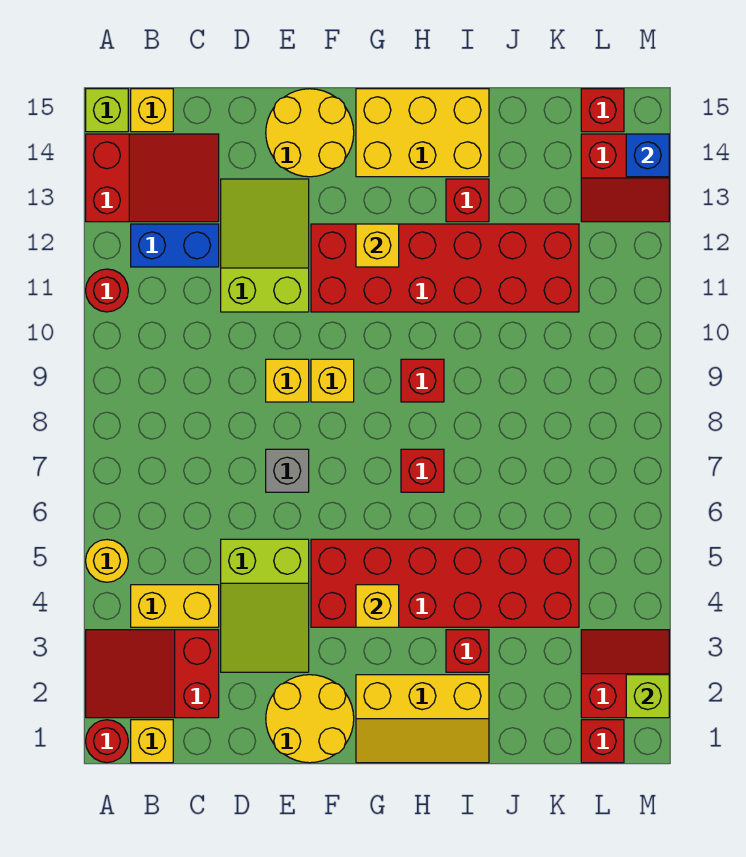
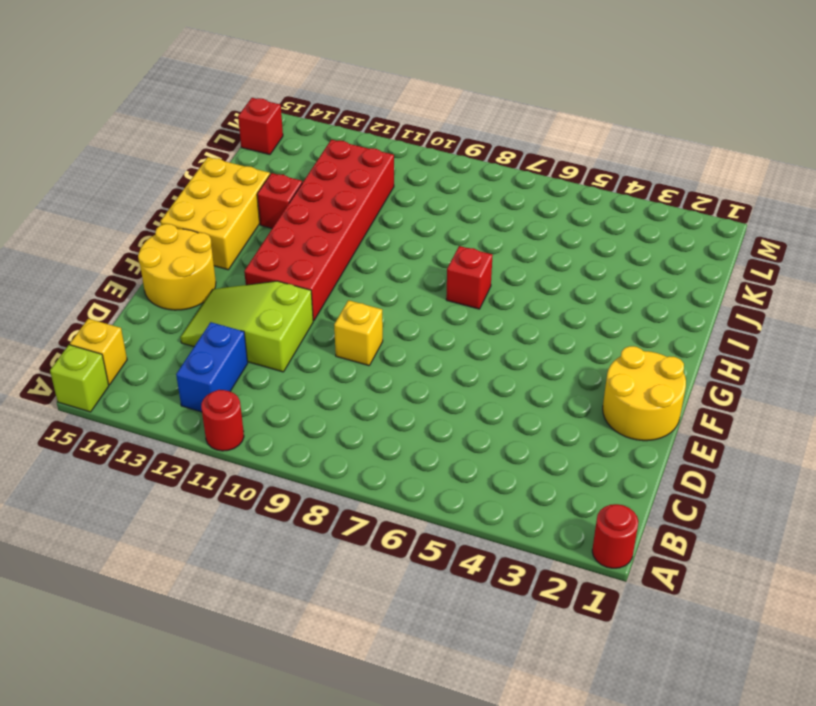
none -> red slope A2:C3 level 1 top C
none -> yellow round brick A5 level 1
none -> red slope A13:C14 level 1 top A
none -> yellow brick B1 level 1

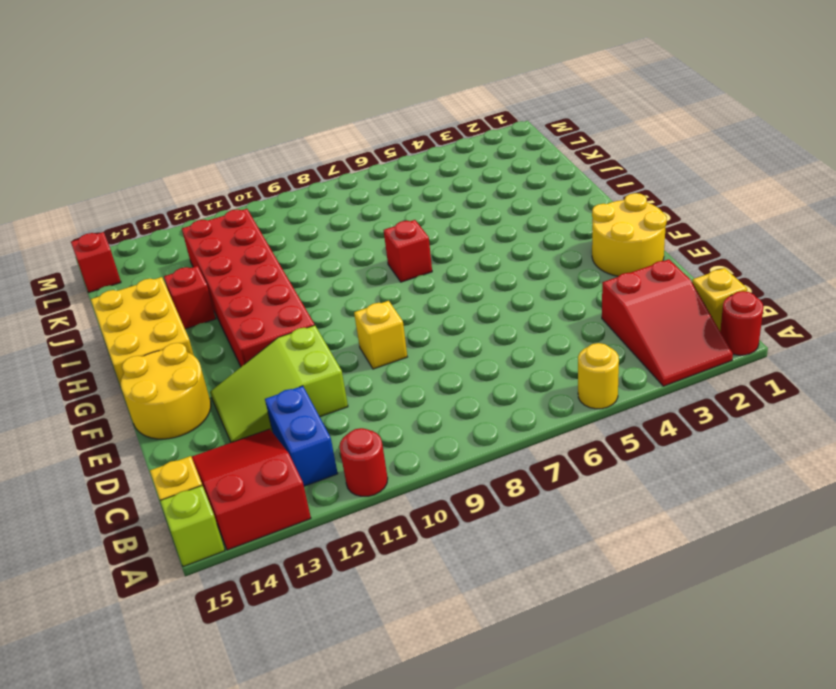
none -> yellow brick B4:C4 level 1
none -> lime slope D3:E5 level 1 top 5
none -> grey brick E7 level 1
none -> red brick F4:K5 level 1

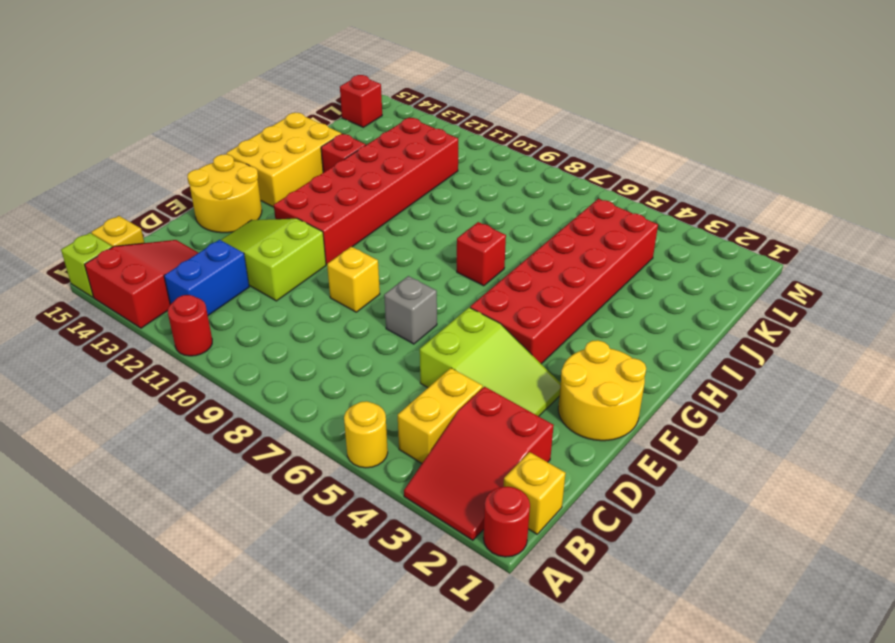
none -> yellow brick F9 level 1
none -> yellow slope G1:I2 level 1 top 2
none -> red brick H9 level 1
none -> red brick I3 level 1

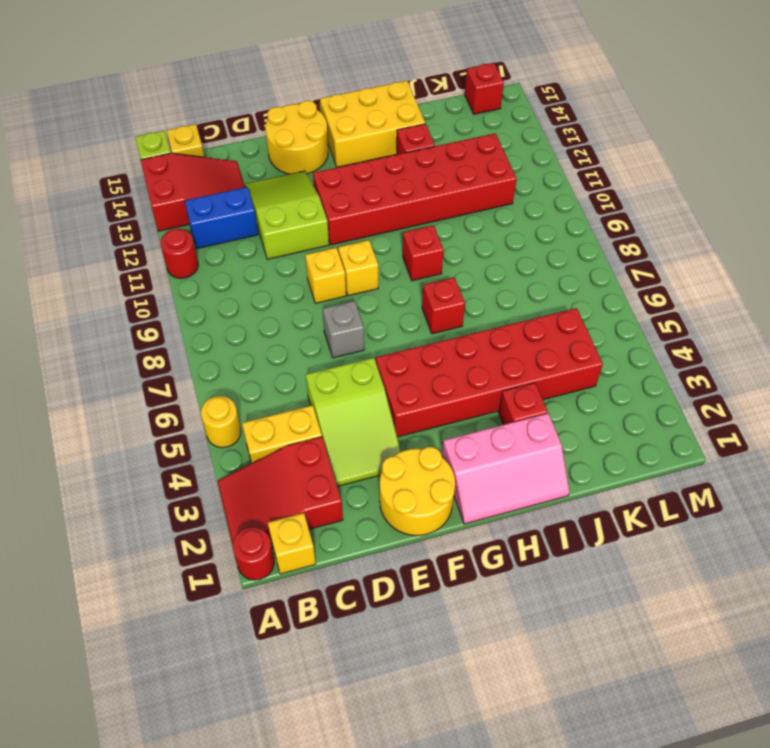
pink slope G1:I2 level 1 top 2 -> yellow slope G1:I2 level 1 top 2
none -> red brick L1 level 1
none -> red slope L2:M3 level 1 top 2
none -> red slope L13:M14 level 1 top 14
none -> yellow brick G4 level 2

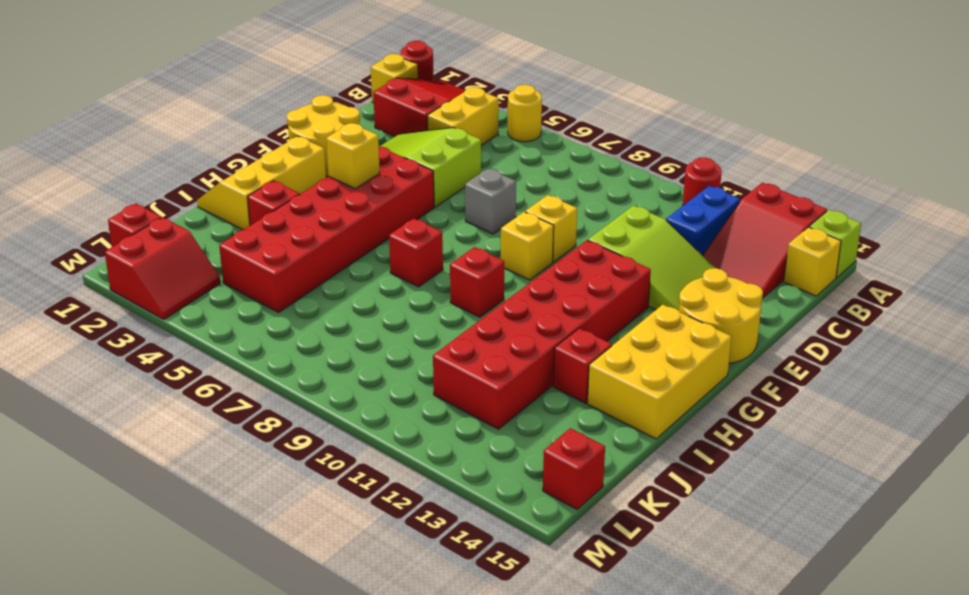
none -> red slope L13:M14 level 1 top 14
none -> yellow brick G12 level 2
none -> lime brick M2 level 2
none -> blue brick M14 level 2

